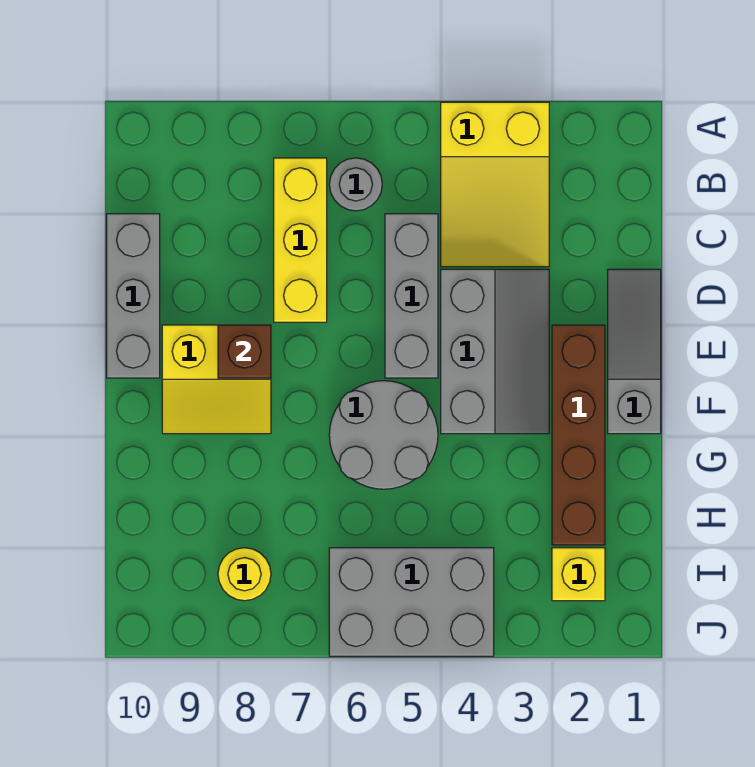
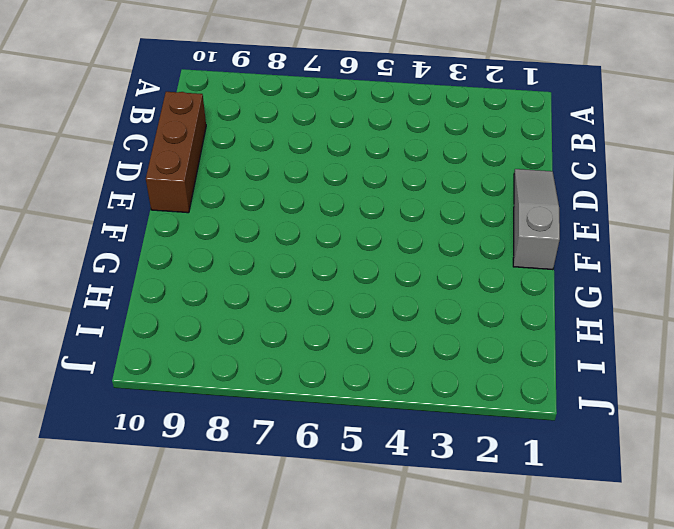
brown brick C10:E10 level 1 -> grey brick C10:E10 level 1
none -> yellow slope A3:C4 level 1 top A
none -> grey round brick B6 level 1
none -> yellow brick B7:D7 level 1

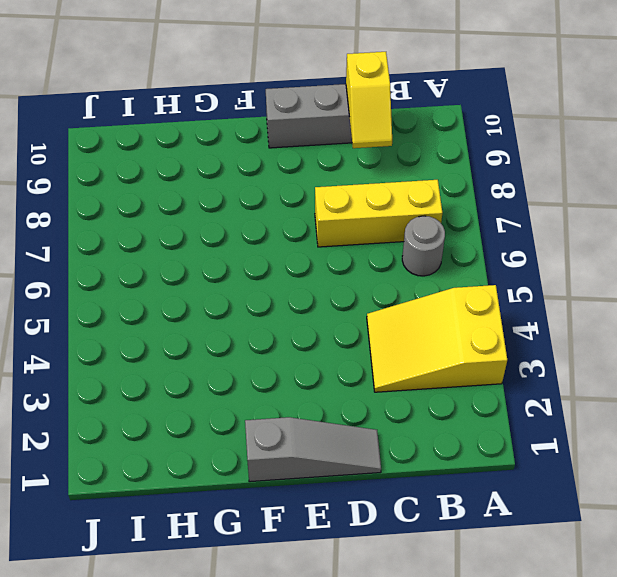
yellow slope C9:C10 level 2 top 10 -> none
none -> grey brick C5:E5 level 1
none -> grey slope D3:F4 level 1 top 4
none -> brown brick E2:H2 level 1

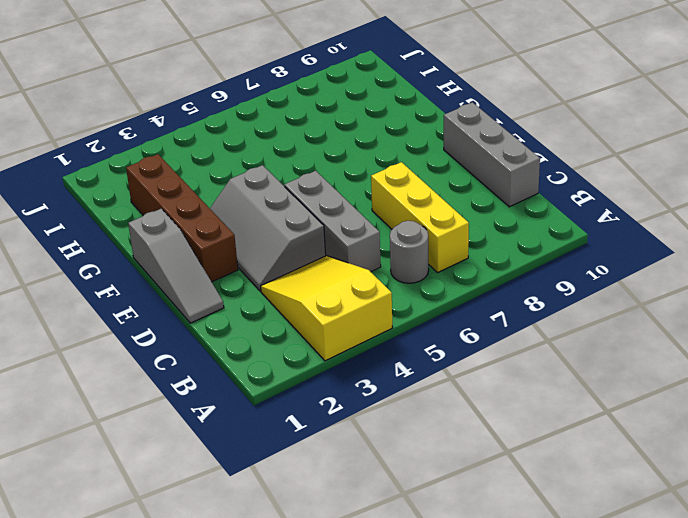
none -> yellow slope E8:F9 level 1 top E
none -> grey round brick F5:G6 level 1
none -> yellow brick I2 level 1

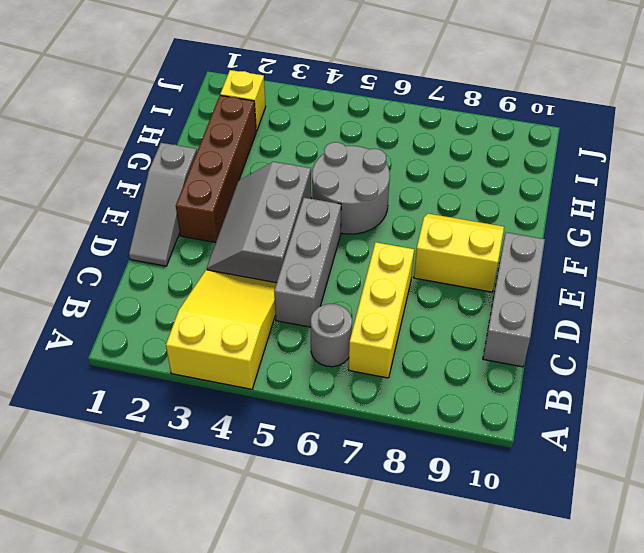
none -> grey brick I4:J6 level 1
none -> yellow round brick I8 level 1
none -> brown brick E8 level 2

